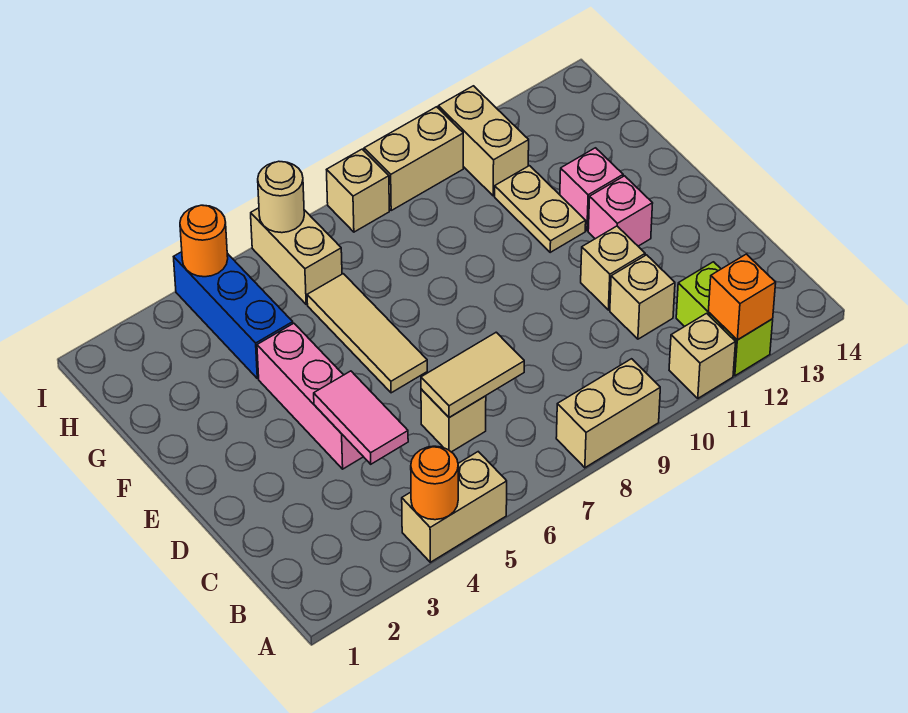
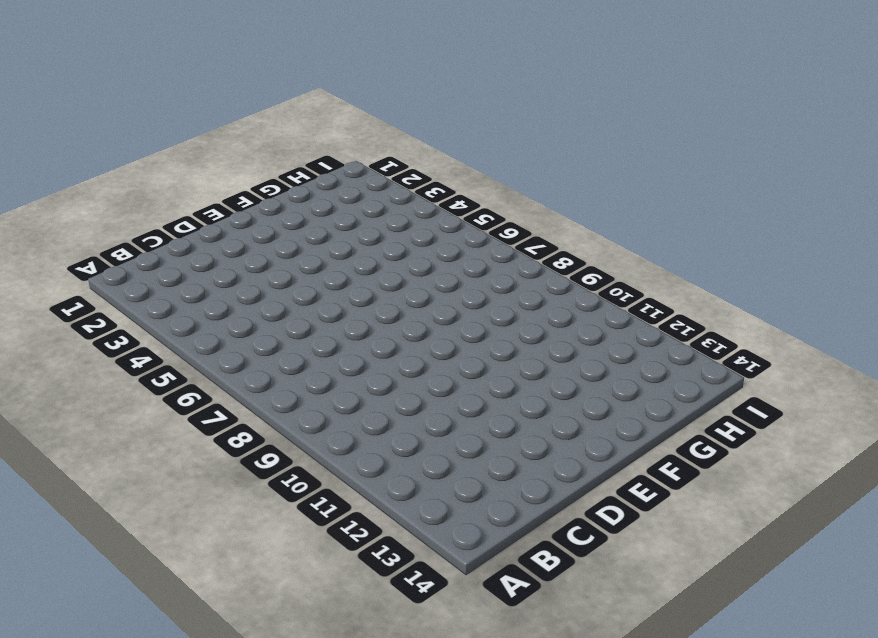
none -> tan brick A4:A5 level 1
none -> tan brick A8:A9 level 1
none -> tan brick A11 level 1

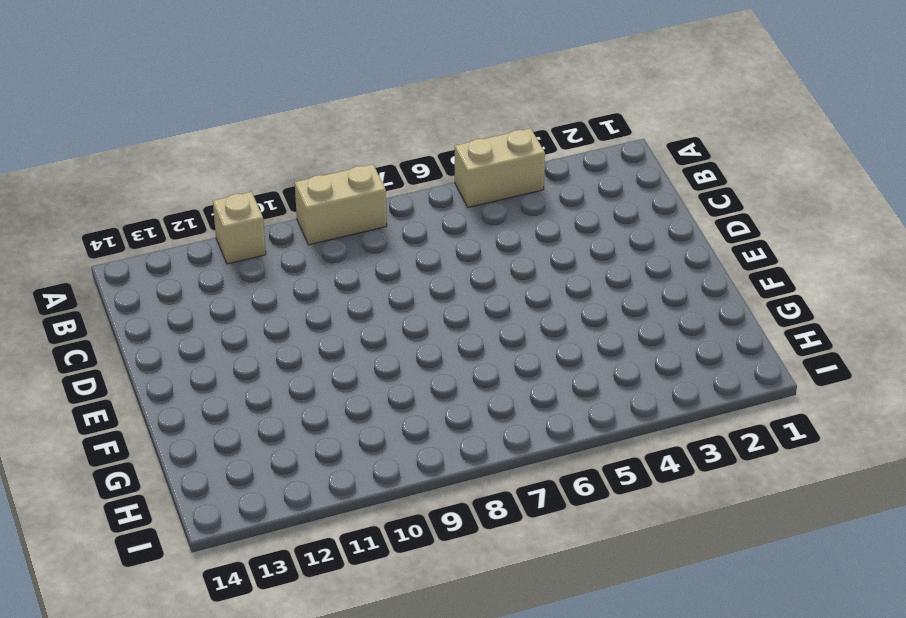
none -> lime brick A12:B12 level 1
none -> tan brick C6 level 1
none -> tan brick C11 level 1

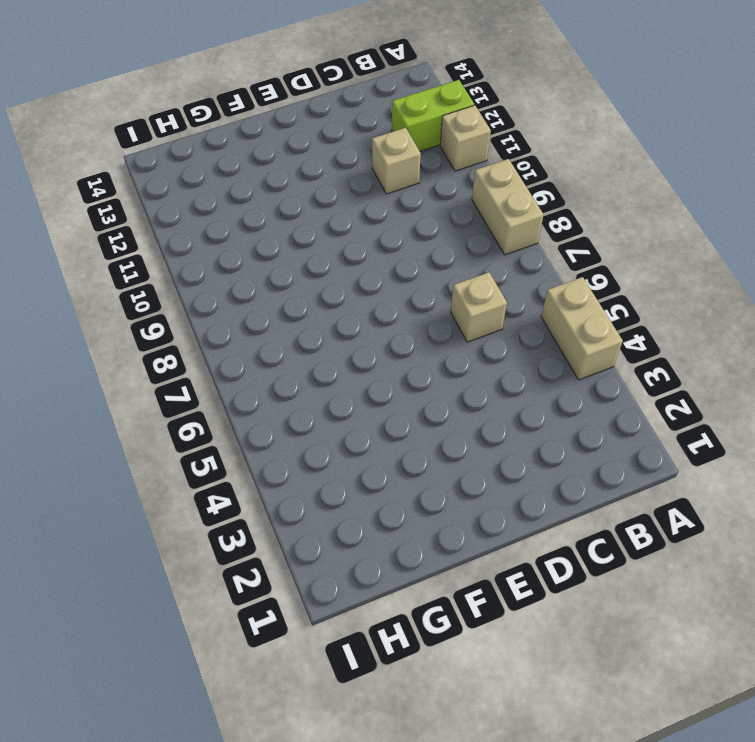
none -> pink brick D4:F4 level 1
none -> tan brick D11 level 1
none -> tan tile E6:G6 level 1

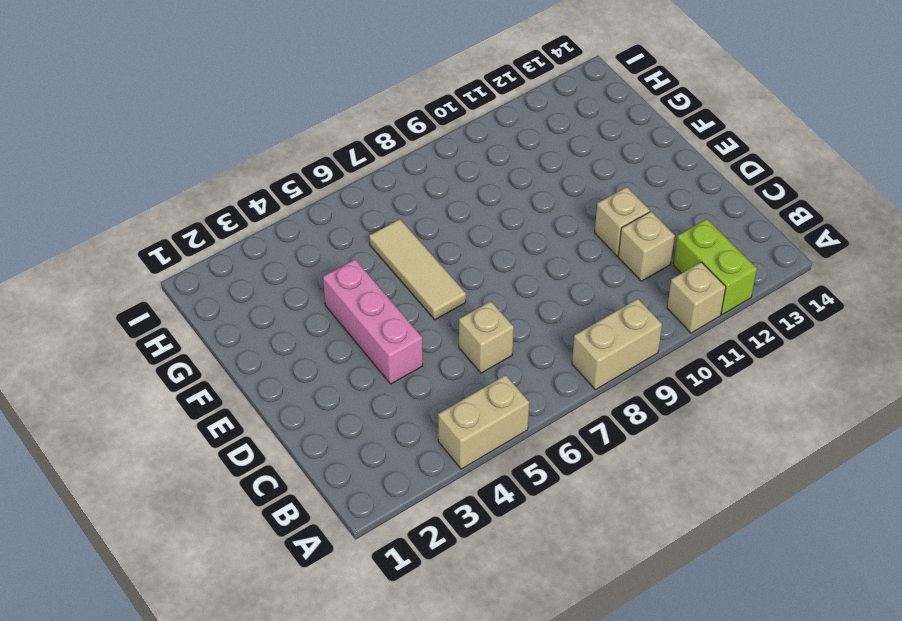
none -> pink brick E12 level 1
none -> tan plate F11:G11 level 1
none -> pink brick F12 level 1

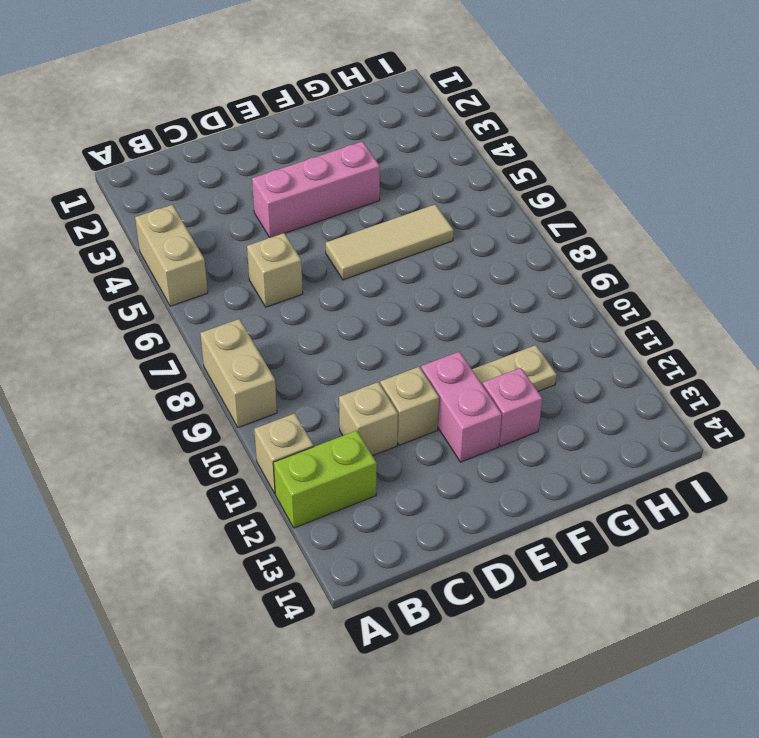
pink brick E11:E12 level 1 -> pink brick E12 level 1
none -> blue brick G4:I4 level 1
none -> tan brick H6:I6 level 1
none -> tan brick H11:I11 level 1

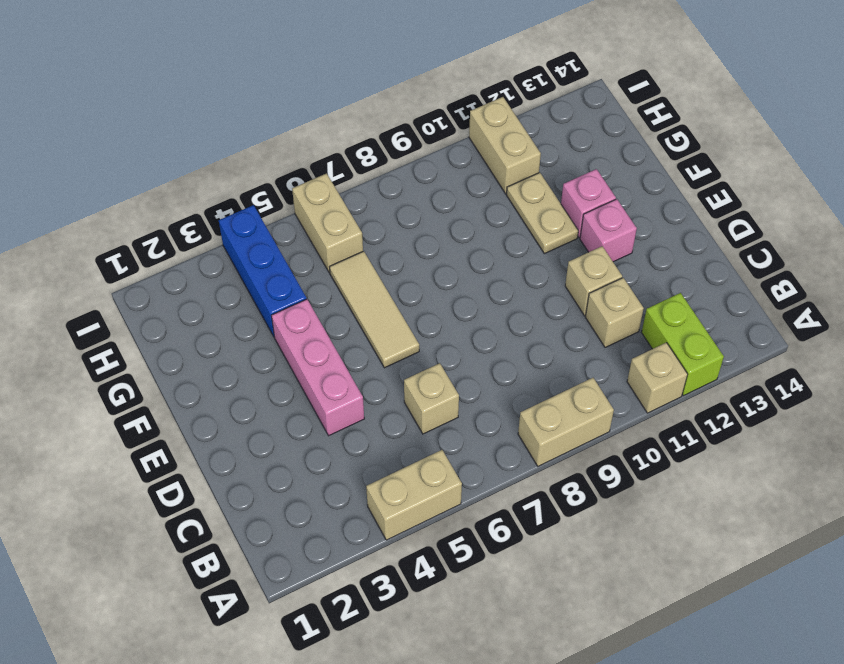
none -> tan brick I8 level 1
none -> tan brick I9:I10 level 1
none -> orange round brick A4 level 2

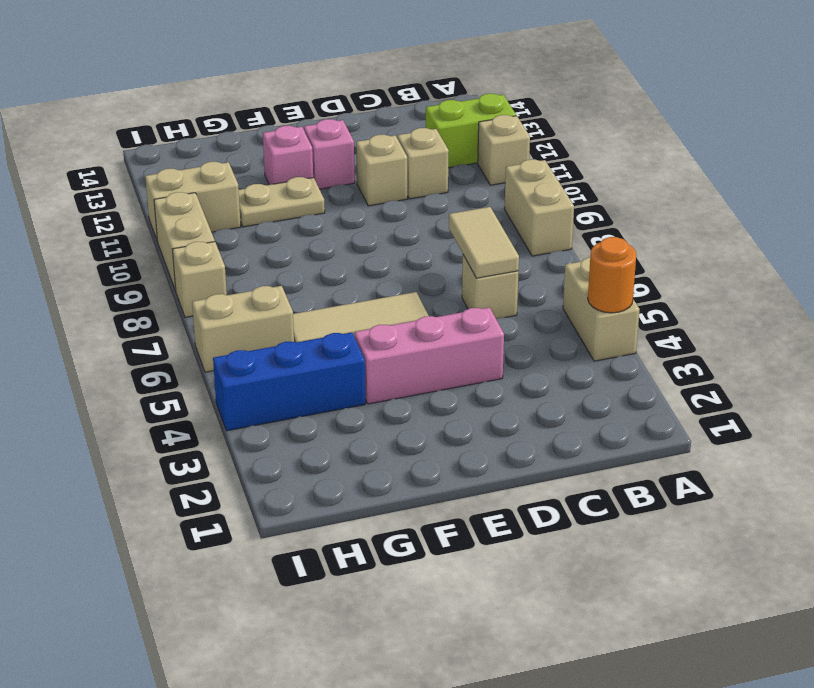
none -> orange brick A12 level 2
none -> pink tile C4:D4 level 2
none -> orange round brick I4 level 2

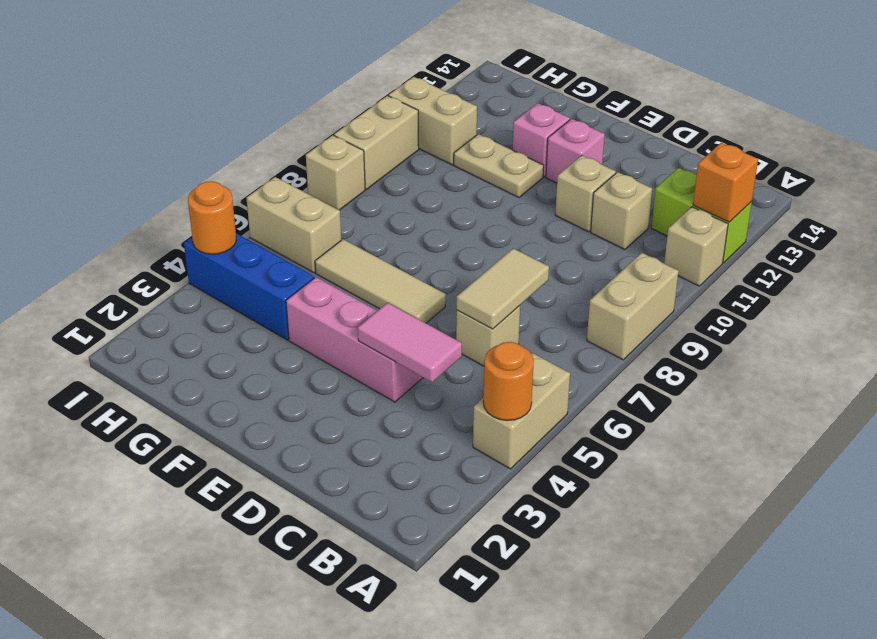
none -> tan round brick I6 level 2

